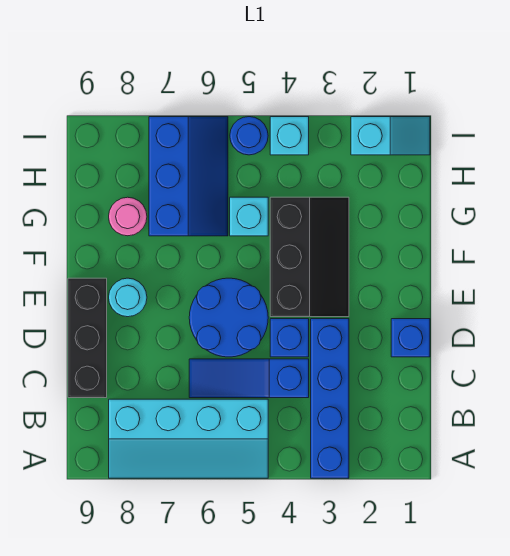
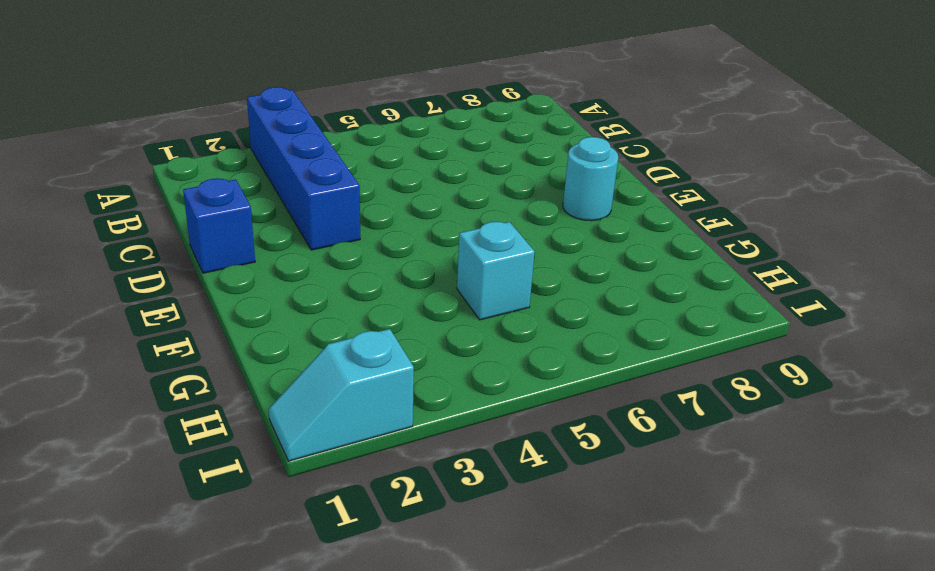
none -> cyan slope A5:B8 level 1 top B
none -> blue slope C4:C6 level 1 top 4
none -> black brick C9:E9 level 1

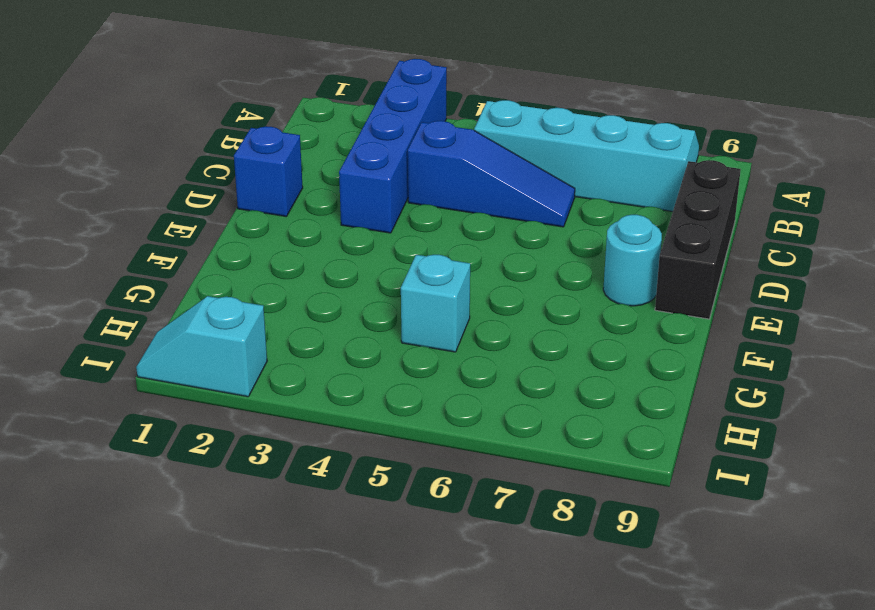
none -> blue brick D4 level 1
none -> blue round brick D5:E6 level 1
none -> black slope E3:G4 level 1 top 4

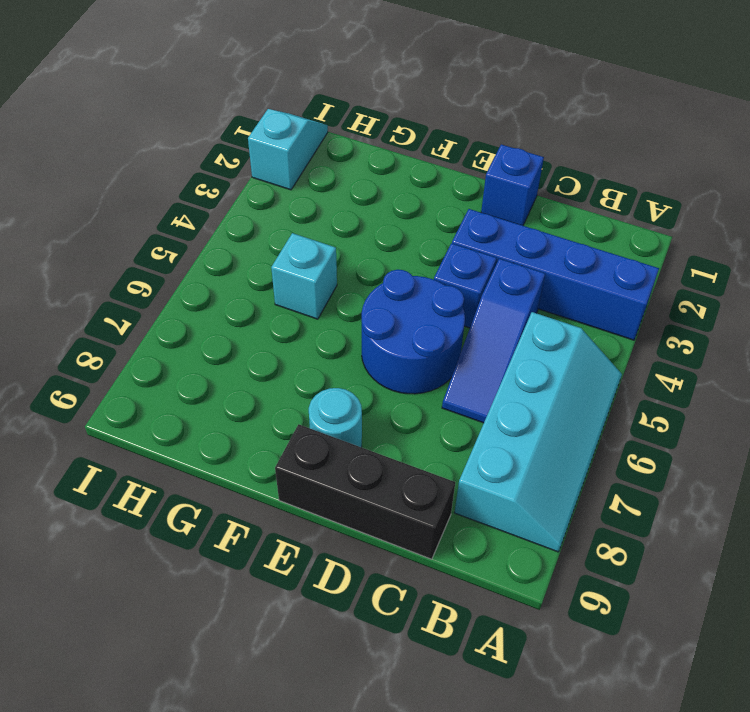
none -> black slope E3:G4 level 1 top 4
none -> blue slope G6:I7 level 1 top 7
none -> pink round brick G8 level 1

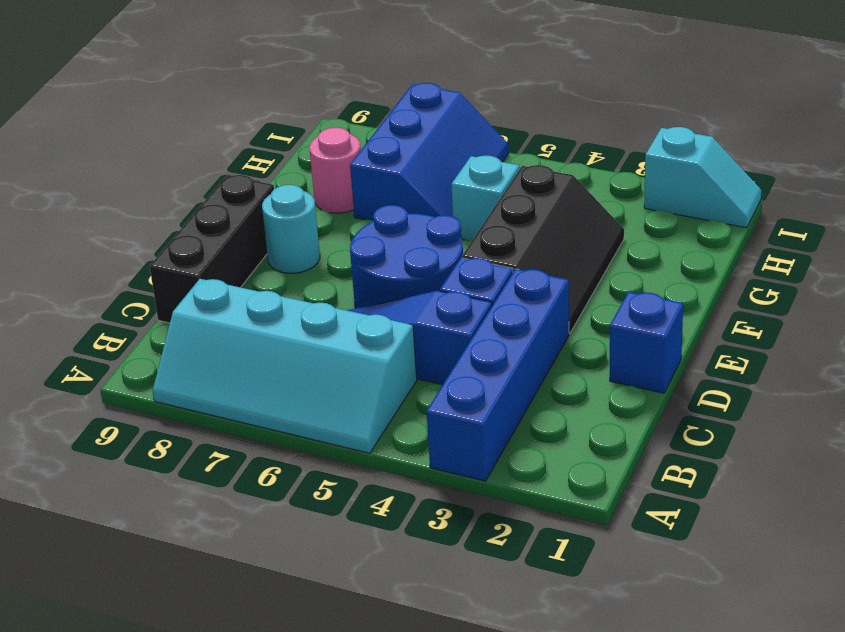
none -> cyan brick I4 level 1
none -> blue round brick I5 level 1

